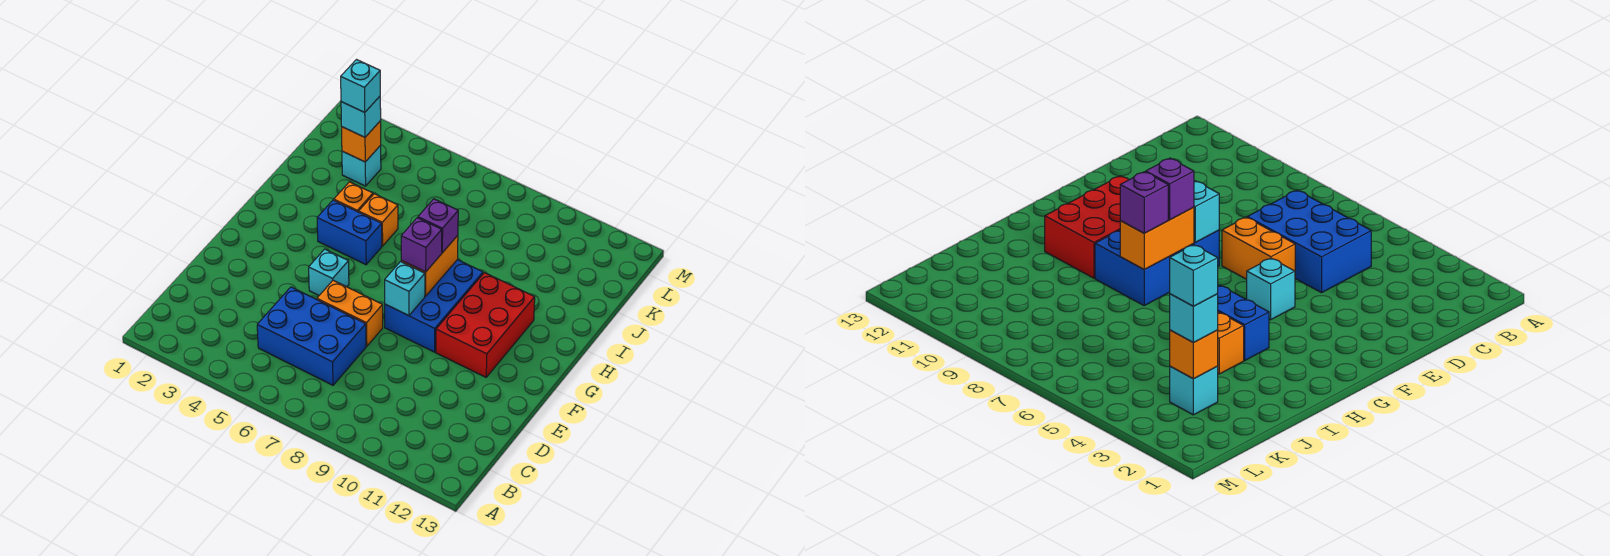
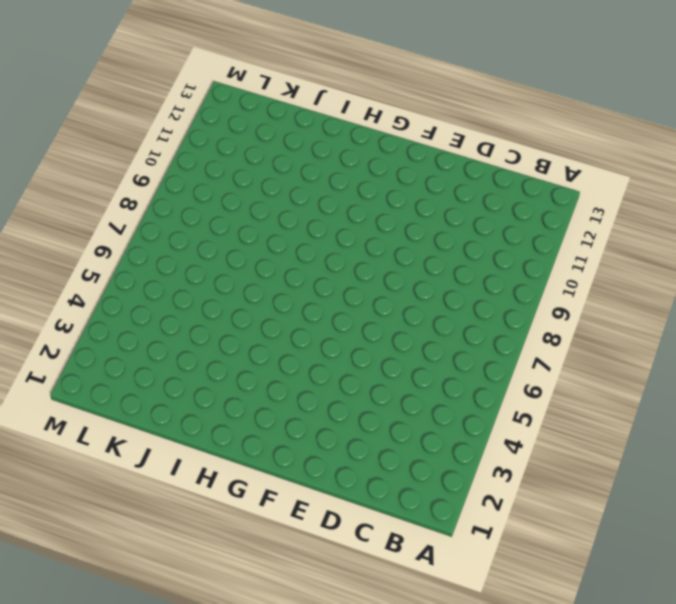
none -> blue brick C5:D7 level 1
none -> orange brick E6:E7 level 1
none -> cyan brick F5 level 1

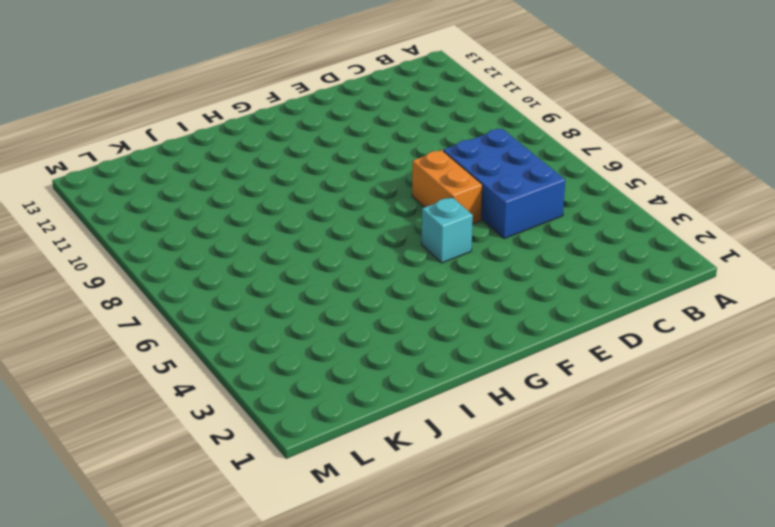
none -> blue brick F8:H9 level 1
none -> red brick F10:H11 level 1
none -> blue brick H4:H5 level 1

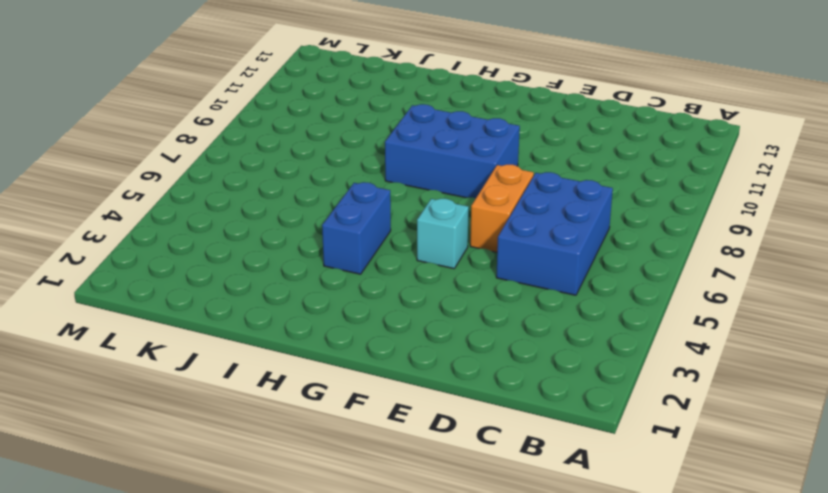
none -> red brick F10:H11 level 1
none -> orange brick I4 level 1
none -> orange brick I5 level 1

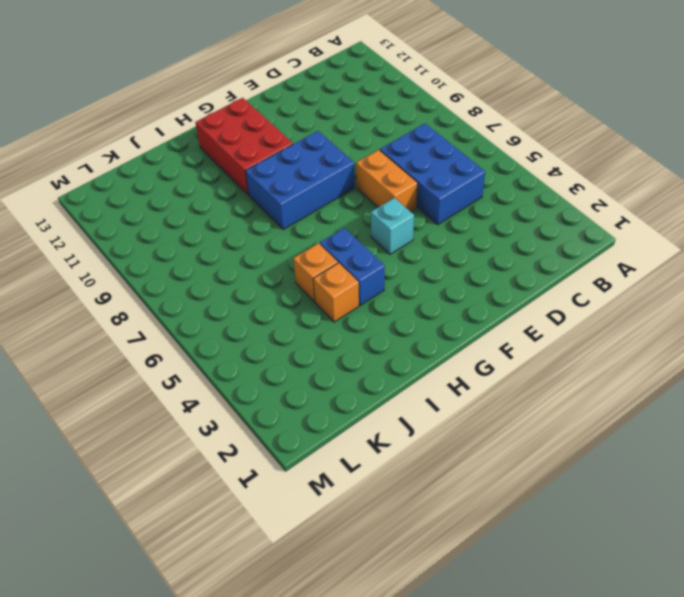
red brick G10:H12 level 1 -> red brick F10:H11 level 1
none -> cyan brick K3 level 1
none -> cyan brick F8 level 2
none -> orange brick G8:H8 level 2

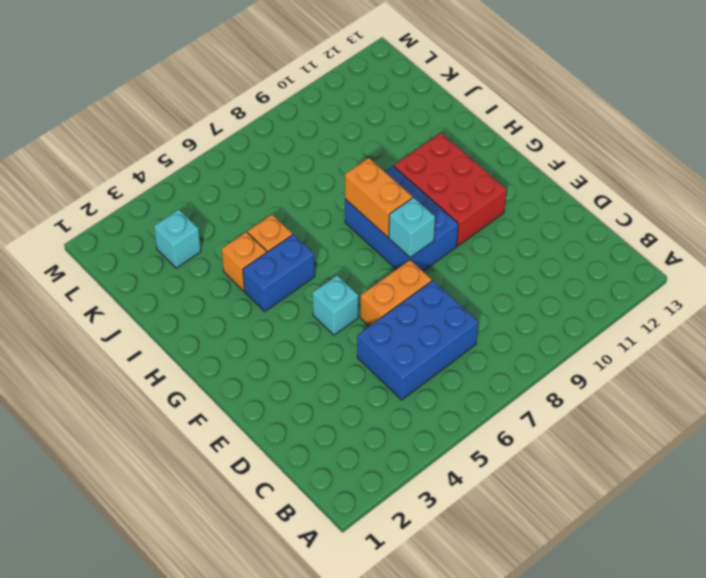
none -> orange brick K3 level 2
none -> purple brick G8 level 3
none -> purple brick H8 level 3

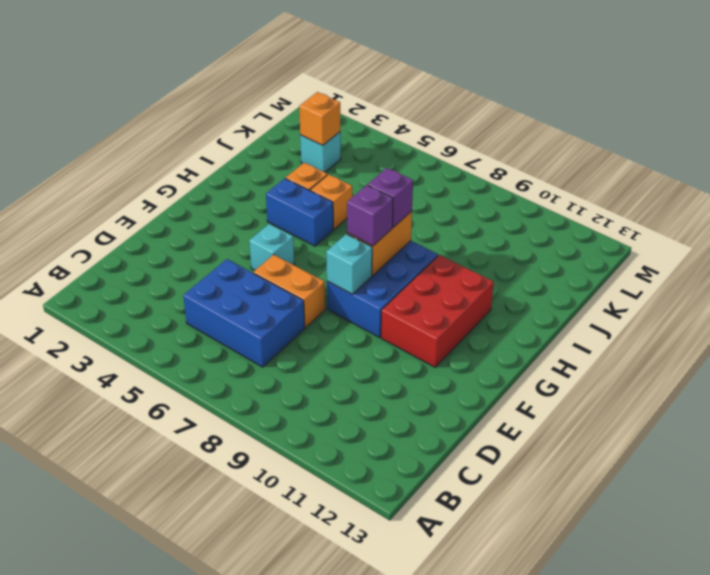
none -> cyan brick K3 level 3
none -> cyan brick K3 level 4

